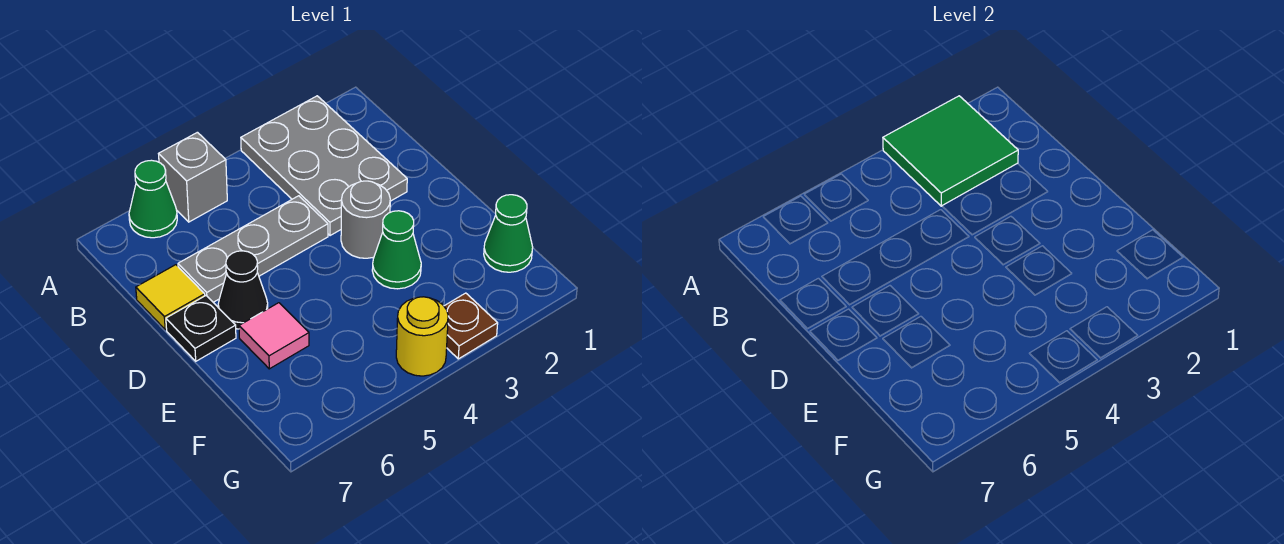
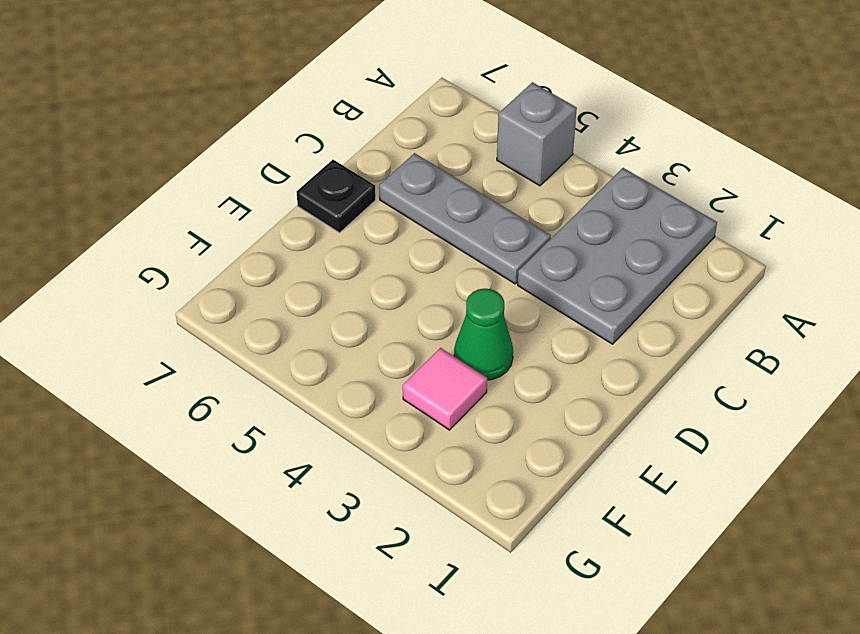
pink tile F3 level 1 -> pink tile E6 level 1
none -> green cone A6 level 1
none -> yellow tile C7 level 1
none -> grey round brick D3 level 1

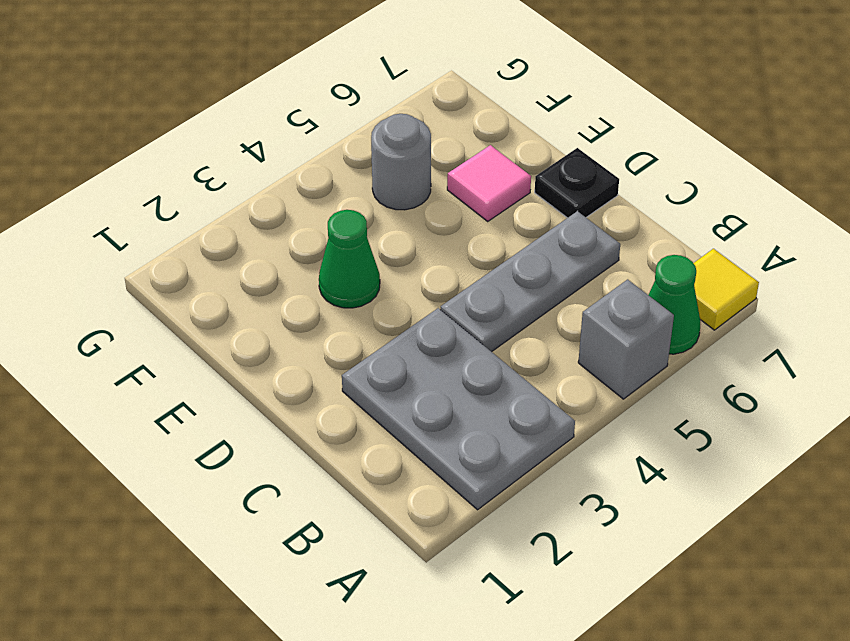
yellow tile A7 level 1 -> yellow tile C7 level 1
grey round brick F5 level 1 -> grey round brick D3 level 1
none -> black cone D6 level 1
none -> green cone F1 level 1
none -> brown plate G3 level 1

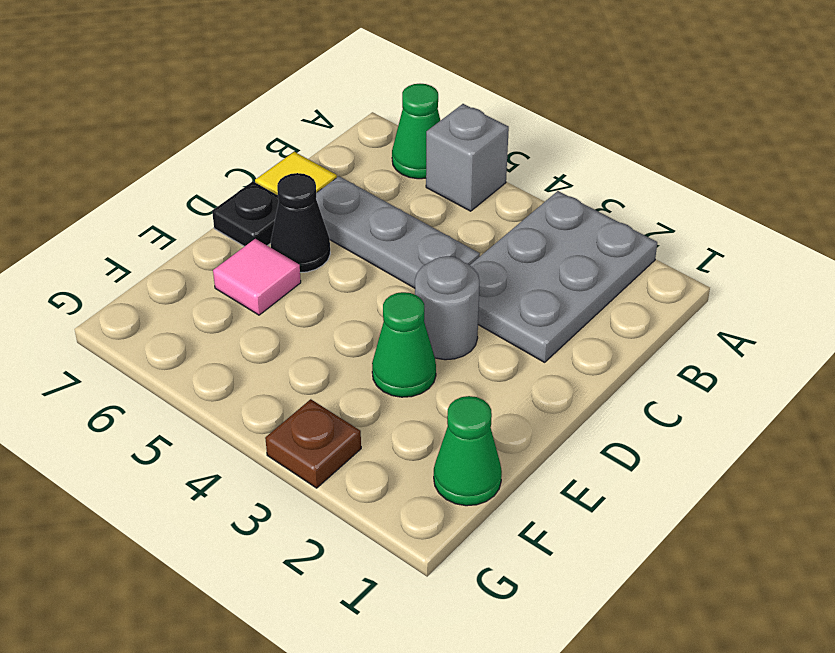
none -> yellow round brick G4 level 1
none -> green tile A2:B3 level 2

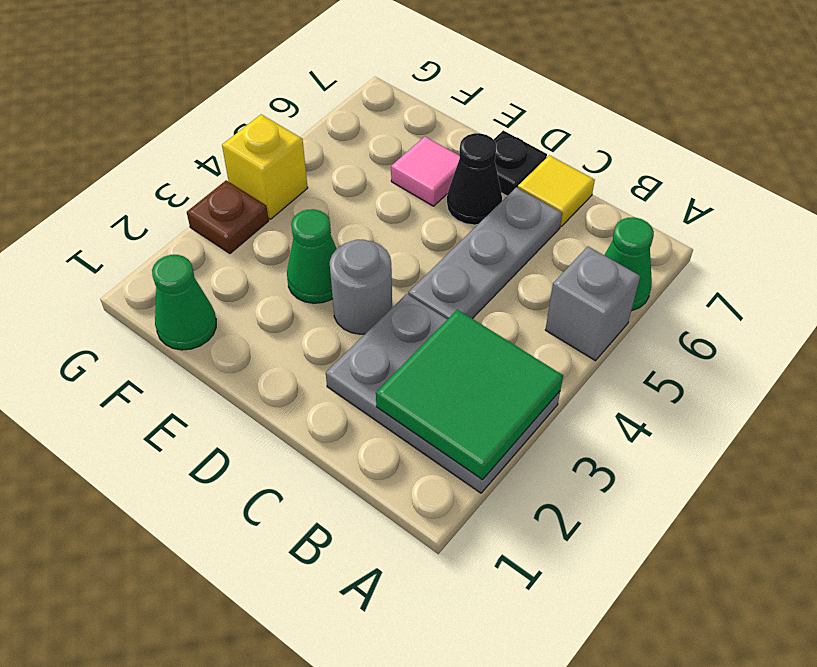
yellow brick G4 level 1 -> yellow round brick G4 level 1

